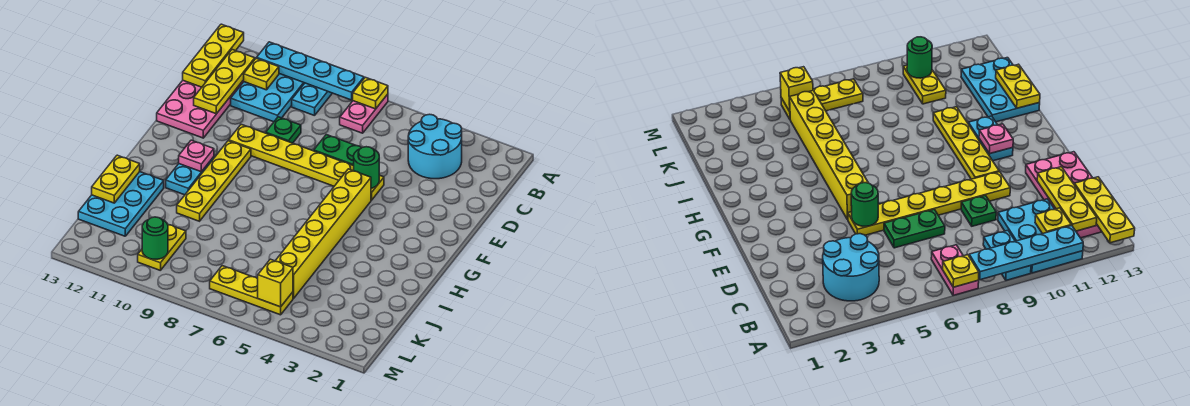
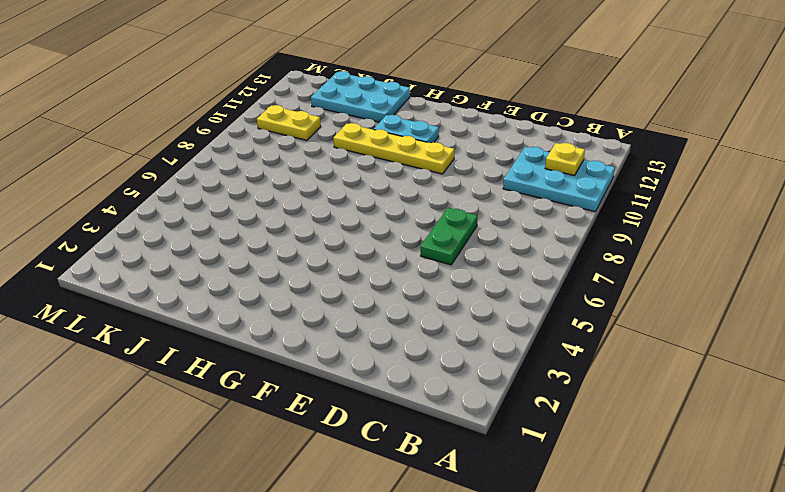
none -> pink plate A7:B7 level 1
none -> cyan plate A9:B9 level 1
none -> cyan round brick B3:C4 level 1

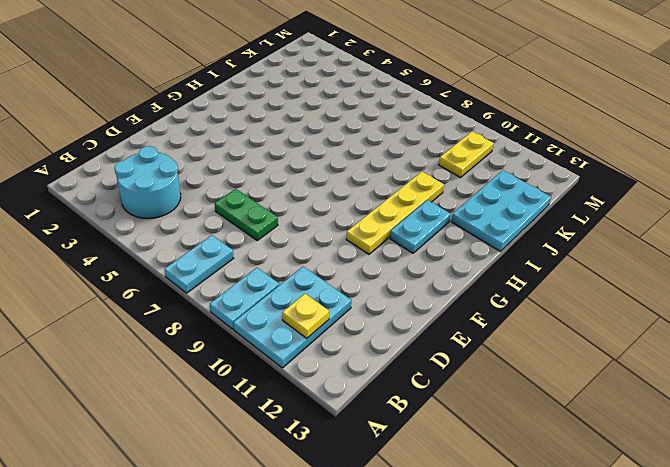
cyan plate A7:B7 level 1 -> pink plate A7:B7 level 1
none -> pink plate B12:E13 level 1
none -> green plate D9 level 1
none -> yellow plate E5:E10 level 1

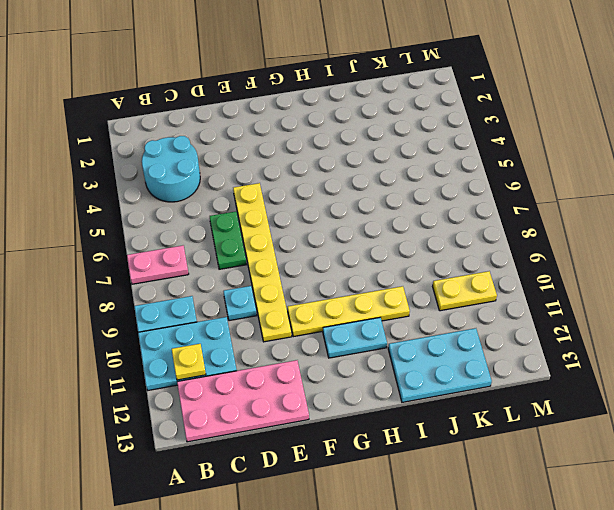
cyan plate D9 level 1 -> green plate D9 level 1
none -> yellow brick F5:K5 level 1
none -> yellow plate L5:L7 level 1
none -> yellow plate A7 level 2

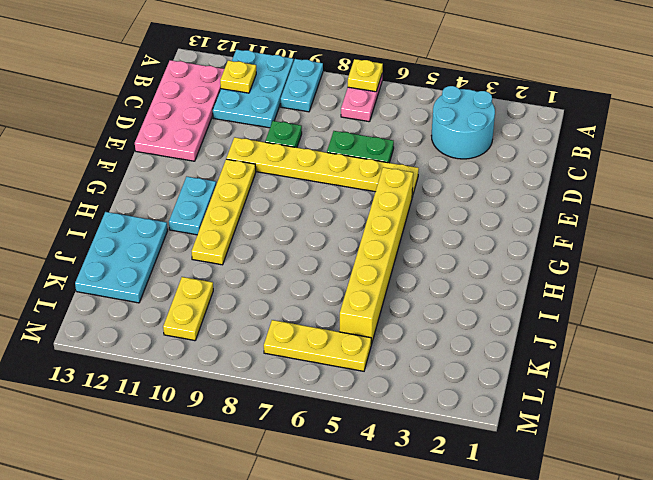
none -> cyan plate A8:A11 level 2
none -> yellow plate A13:C13 level 2
none -> yellow plate B12:D12 level 2

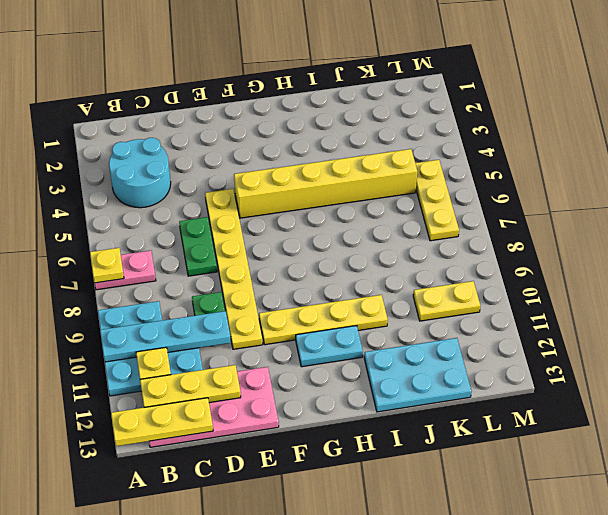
cyan plate A10:D10 level 2 -> cyan plate A8:A11 level 2
none -> green round brick E5 level 2
none -> pink plate G11 level 2
none -> yellow plate I13:J13 level 2

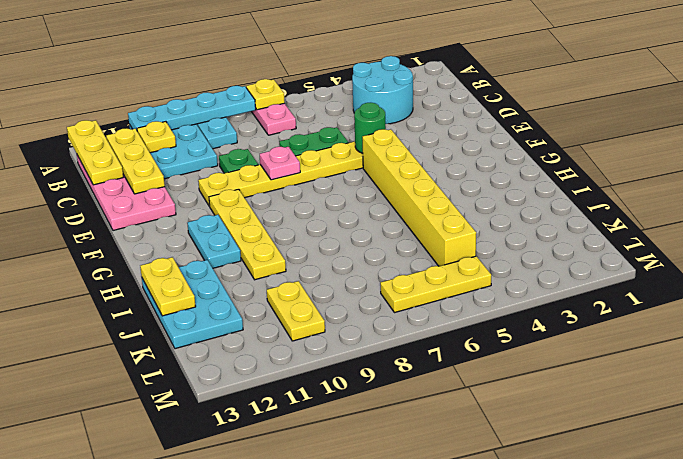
pink plate E8 level 2 -> pink plate G11 level 2
none -> yellow brick L5 level 2
none -> green round brick L10 level 2

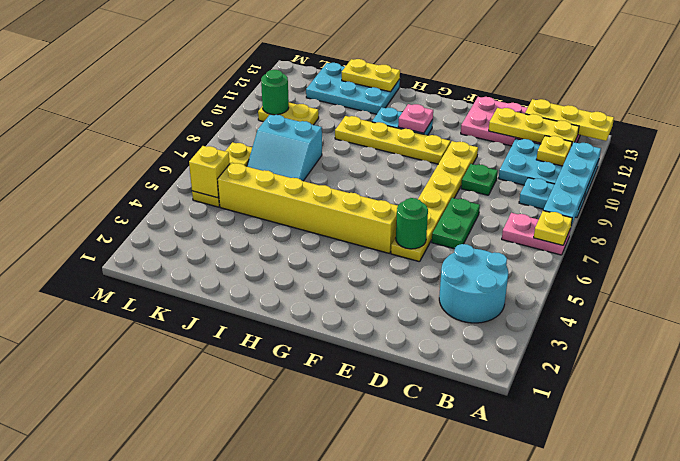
cyan slope J7:K8 level 1 top 8 -> none

